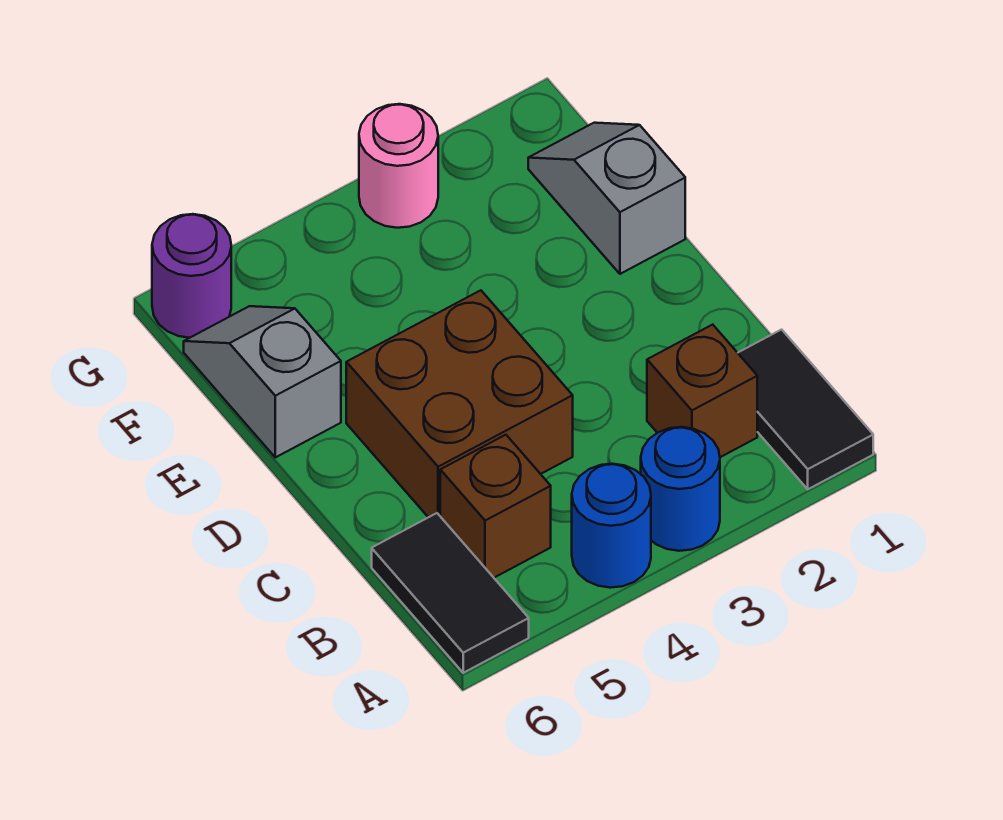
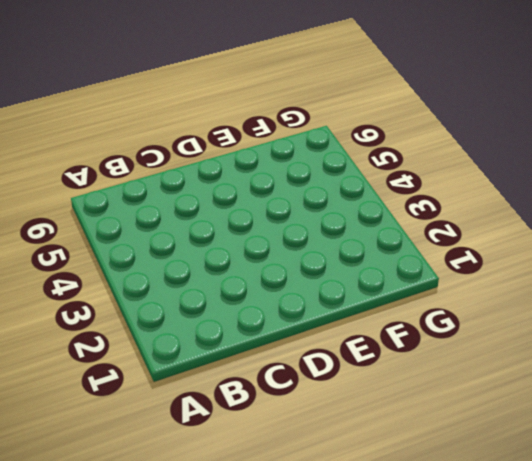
none -> black tile A1:B1 level 1
none -> blue round brick A3 level 1

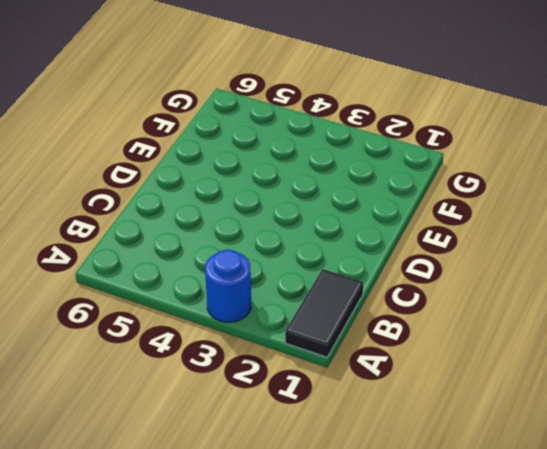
none -> blue round brick A4 level 1
none -> black tile A6:B6 level 1

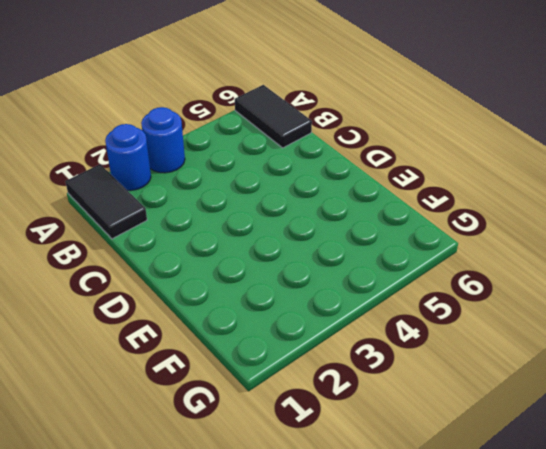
blue round brick A2 level 1 -> blue round brick A4 level 1
none -> brown brick B2 level 1
none -> brown brick B5 level 1

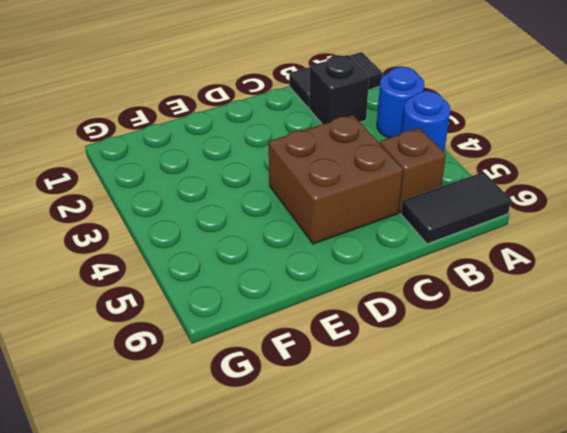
black brick B2 level 1 -> brown brick B2 level 1
none -> grey slope E1:F1 level 1 top E
none -> grey slope E6:F6 level 1 top E

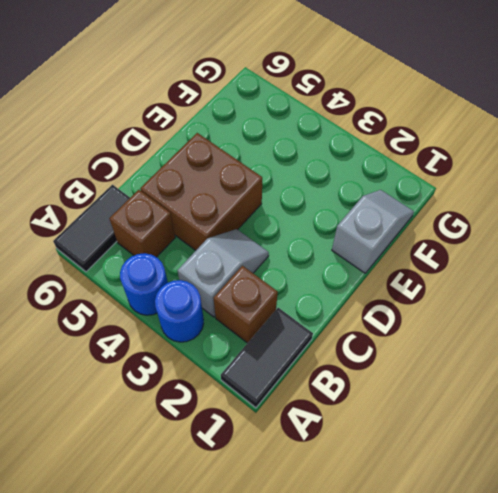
grey slope B3:C3 level 1 top B -> grey slope E6:F6 level 1 top E
none -> pink round brick G3 level 1
none -> purple round brick G6 level 1

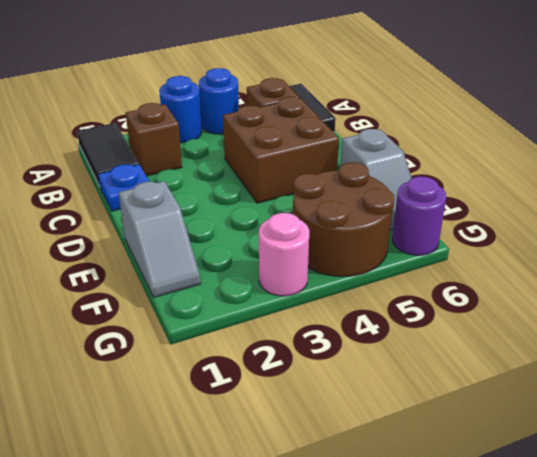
blue plate C1 level 1 -> none
brown round brick F4:G5 level 1 -> none

